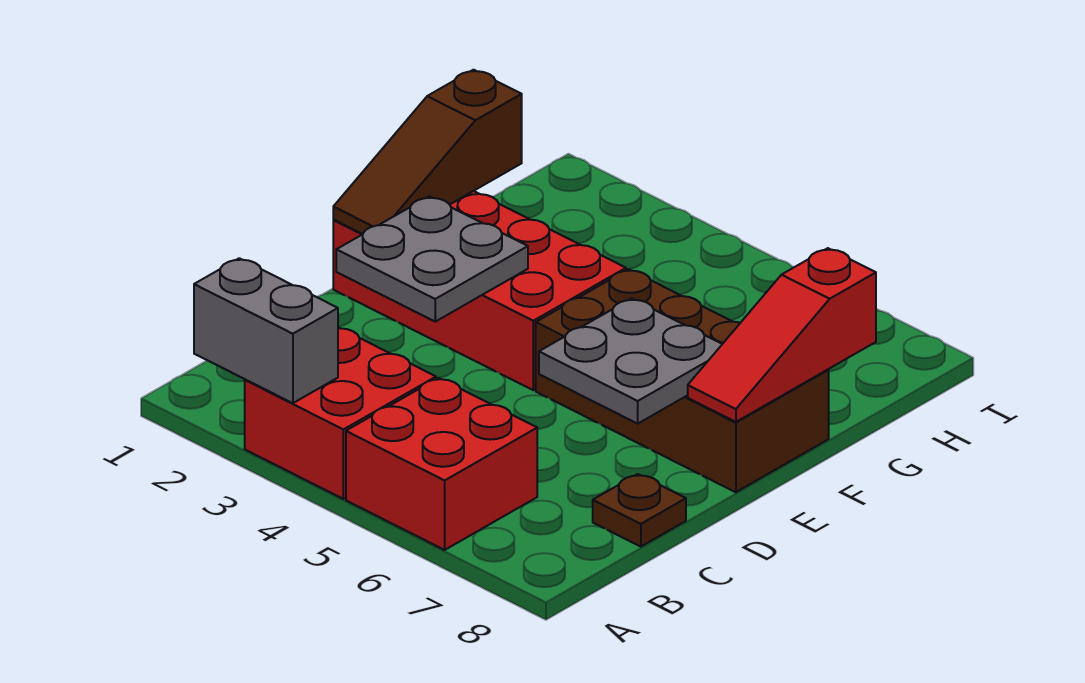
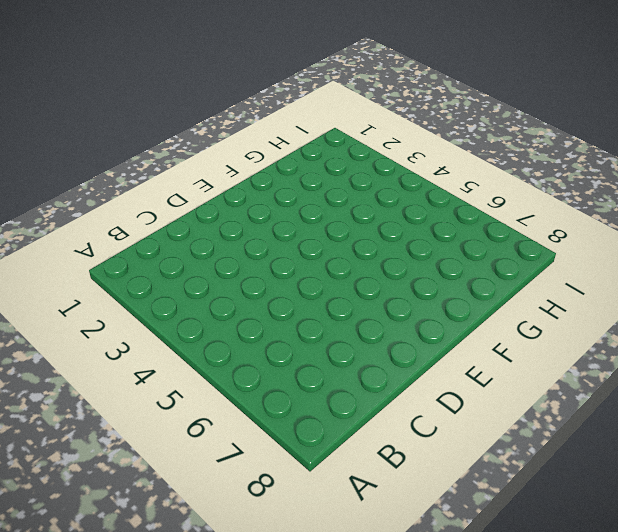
none -> red brick A3:B4 level 1
none -> red brick A5:B6 level 1

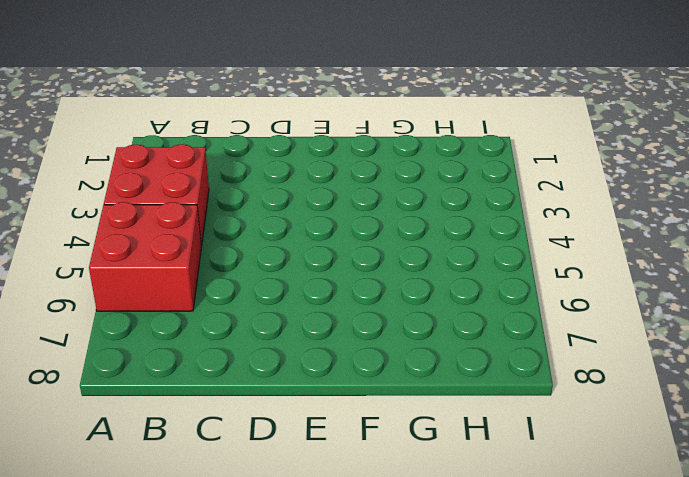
none -> brown plate C8 level 1
none -> red brick E1:F4 level 1

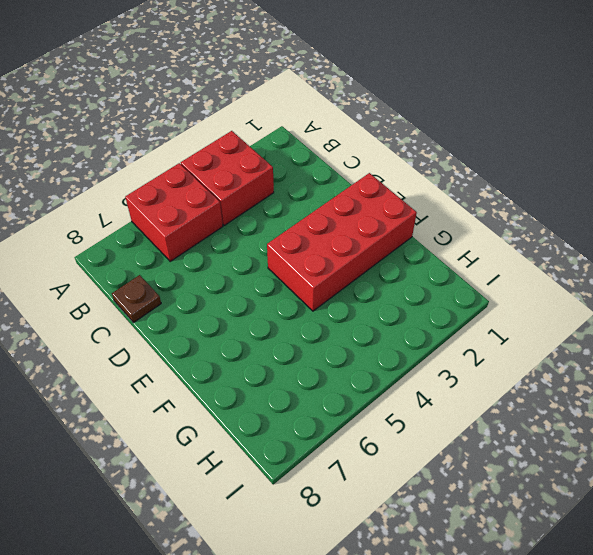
none -> brown brick E5:F8 level 1
none -> grey brick A2:A3 level 2

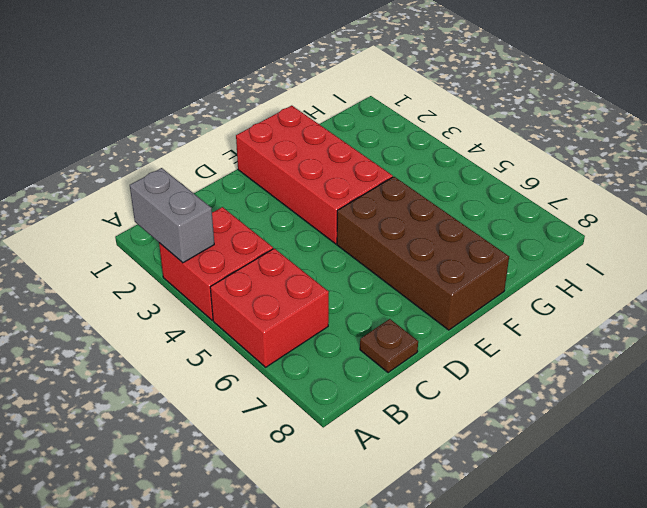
none -> grey plate D2:E3 level 2
none -> grey plate D6:E7 level 2

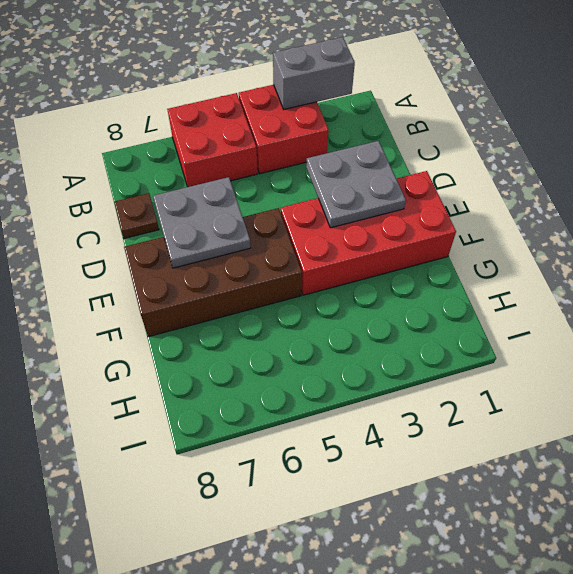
none -> brown slope E1:G1 level 2 top G
none -> red slope E8:G8 level 2 top G

